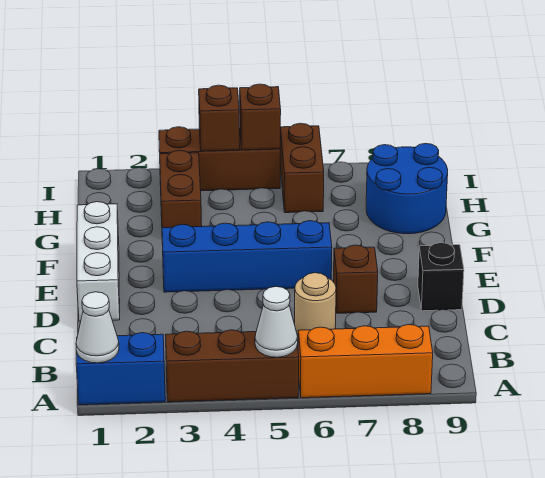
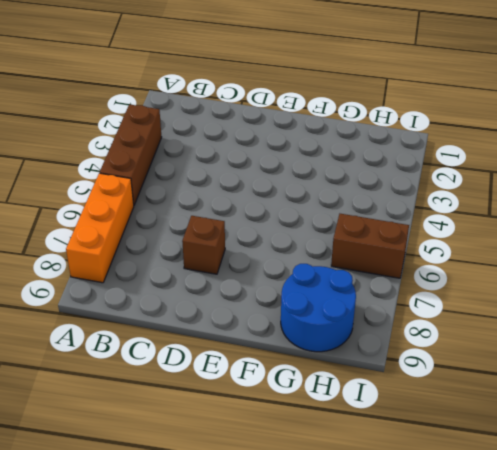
none -> blue brick A1:A2 level 1
none -> tan round brick C6 level 1
none -> white brick D1:F1 level 1

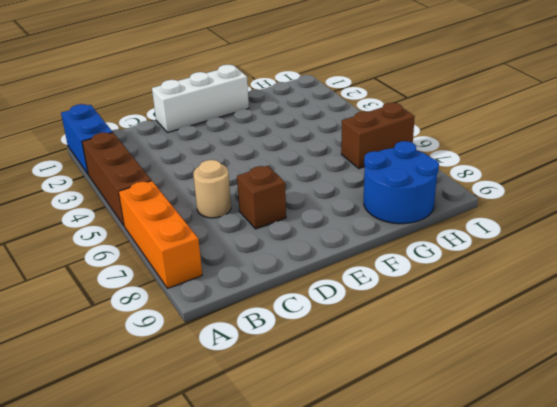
none -> black brick D9 level 1
none -> blue brick E3:E6 level 1
none -> brown brick G3:H3 level 1

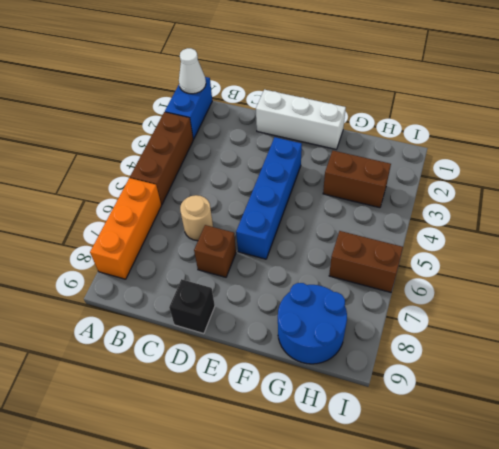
none -> brown brick I3:I5 level 1
none -> white cone A5 level 2
none -> brown brick I4 level 2

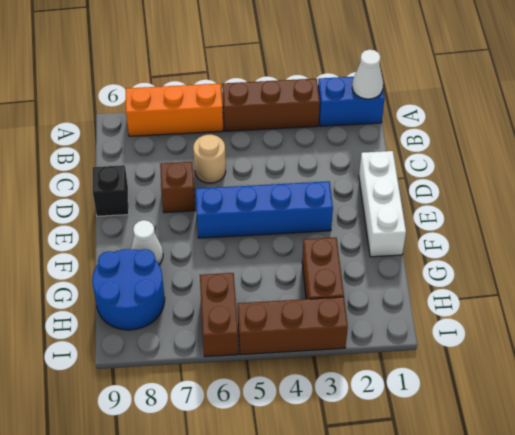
white cone F8 level 1 -> white cone A5 level 2
none -> brown brick I4 level 2
none -> brown brick I5 level 2

